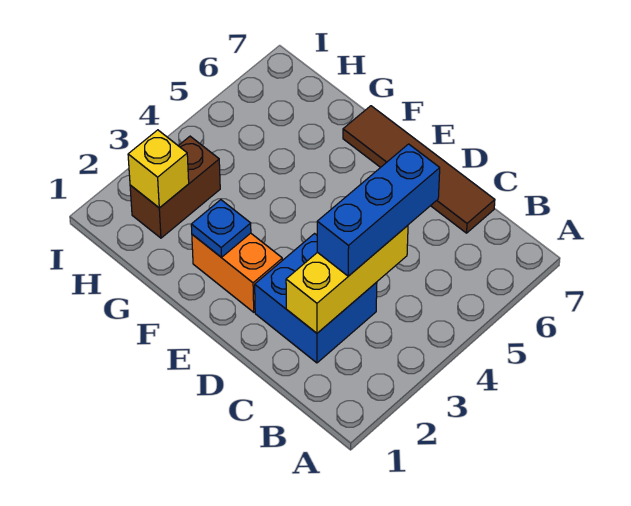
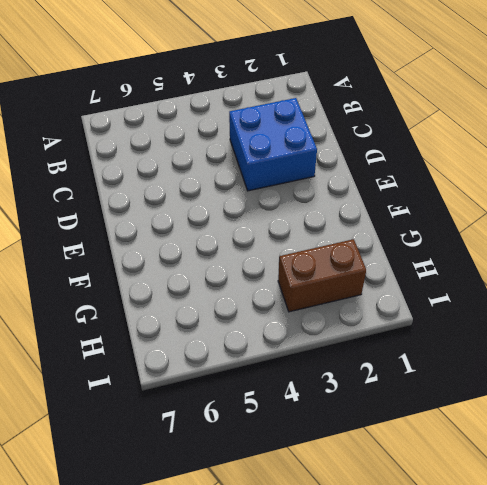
none -> brown tile C7:F7 level 1
none -> orange brick E2:F2 level 1

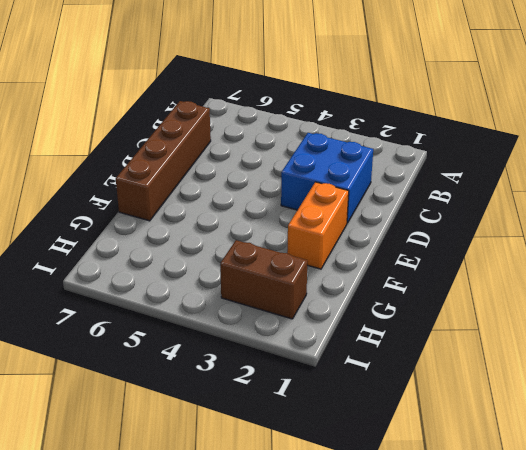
brown brick C7:F7 level 1 -> brown tile C7:F7 level 1
none -> yellow brick C2:C4 level 2
none -> blue plate F2 level 2

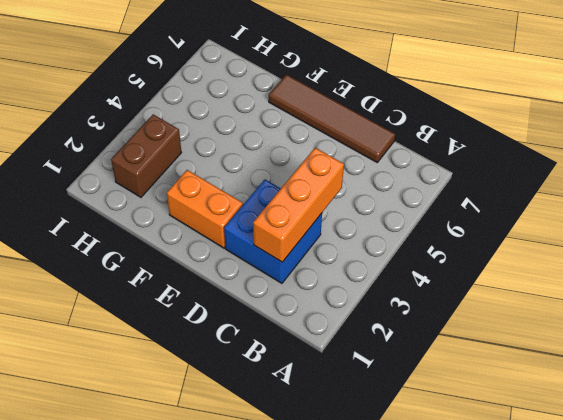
orange brick C2:C4 level 2 -> yellow brick C2:C4 level 2
none -> blue plate F2 level 2
none -> yellow brick H2 level 2

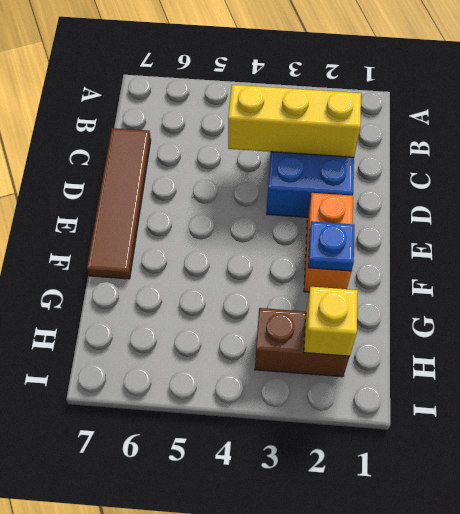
none -> blue brick C3:C5 level 3

